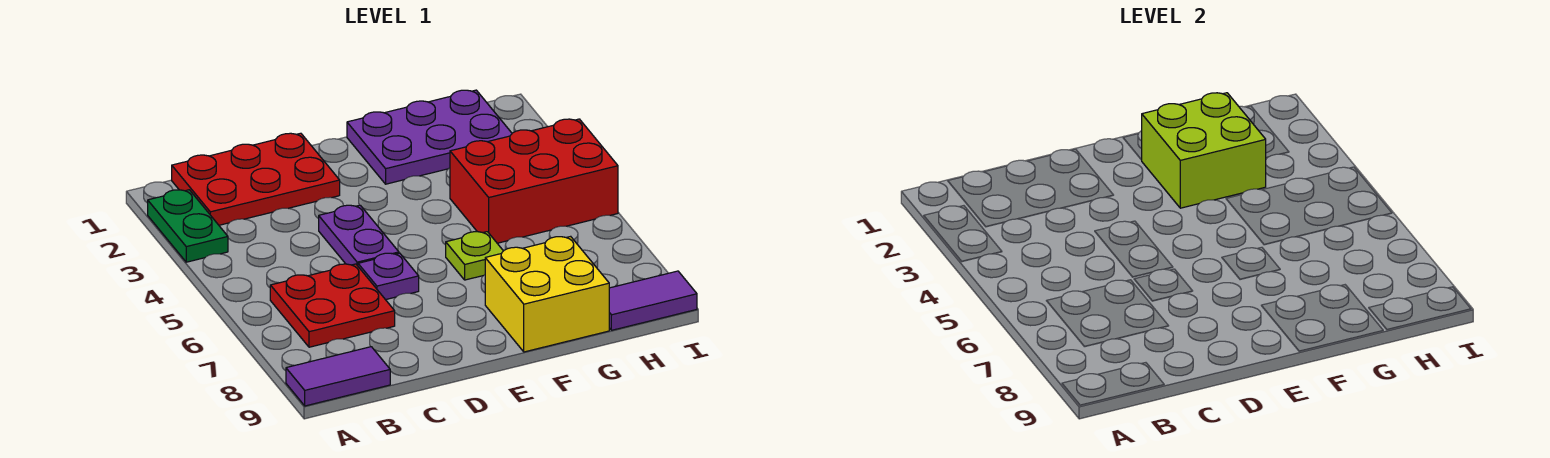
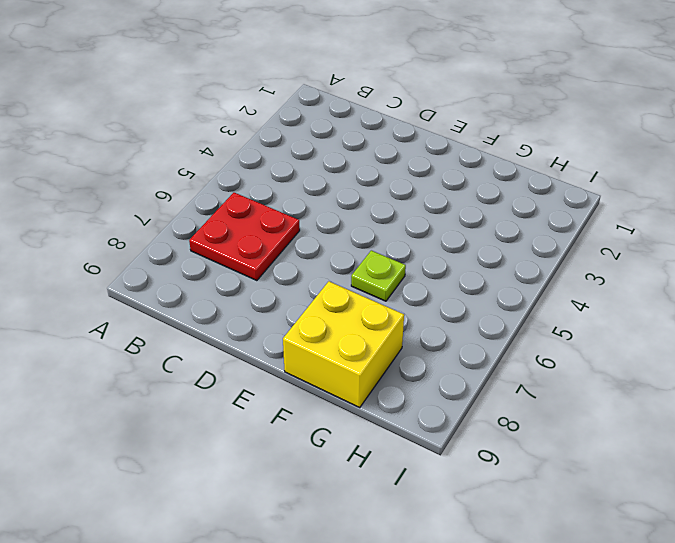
none -> green plate A2:A3 level 1
none -> purple tile A9:B9 level 1
none -> red plate B1:D2 level 1

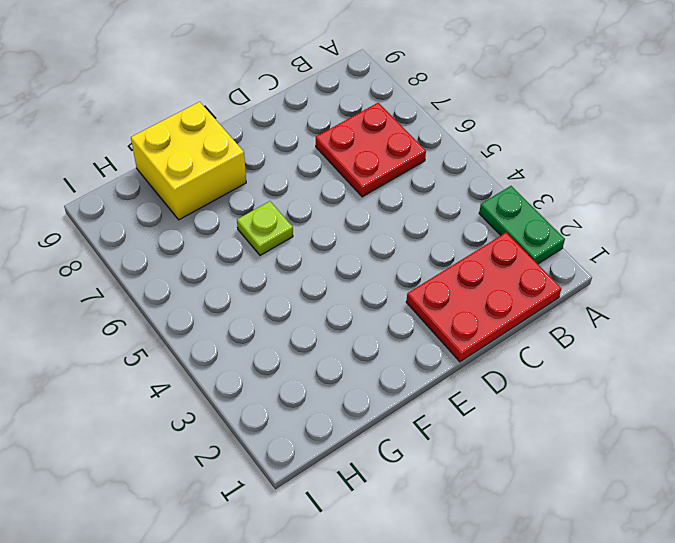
none -> purple tile A9:B9 level 1
none -> purple plate D4:D5 level 1
none -> purple plate D6 level 1

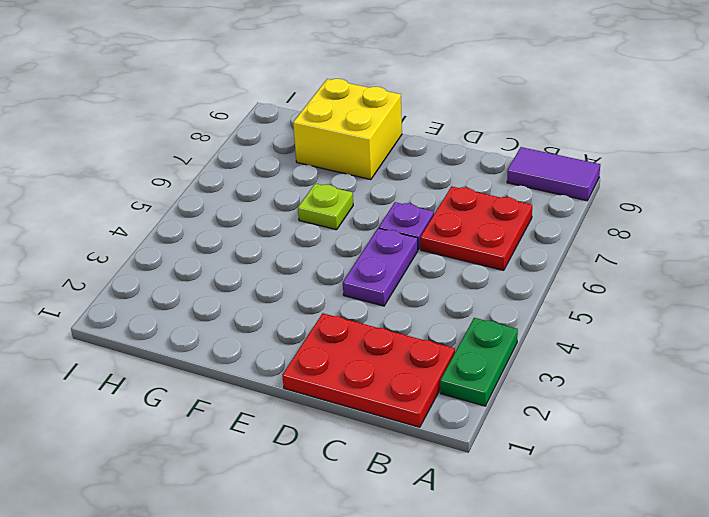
none -> purple plate F1:H2 level 1
none -> red brick G4:I5 level 1
none -> purple tile H9:I9 level 1

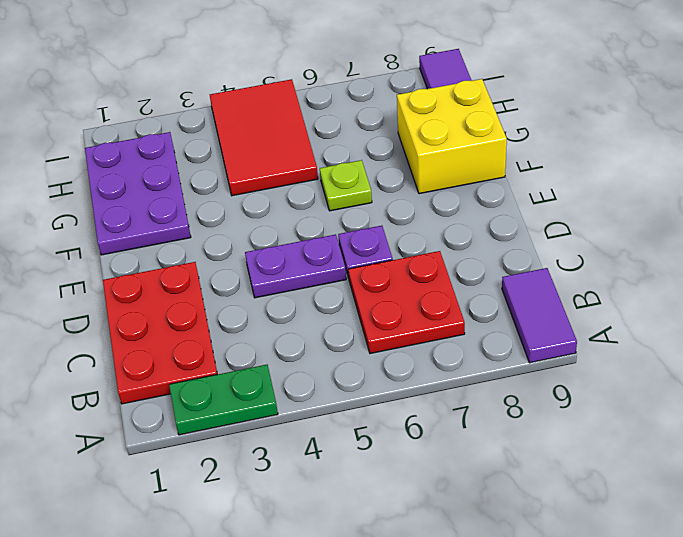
red tile G4:I5 level 1 -> red brick G4:I5 level 1
none -> lime brick F2:G3 level 2

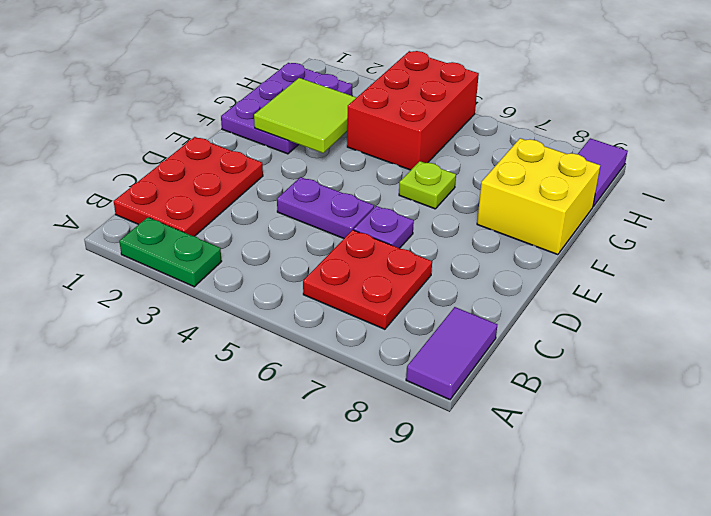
lime tile F2:G3 level 2 -> lime brick F2:G3 level 2

